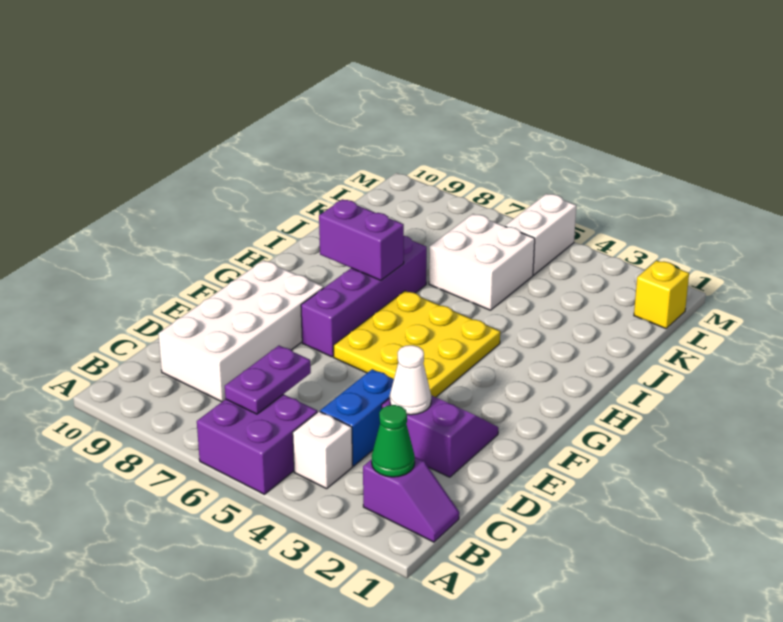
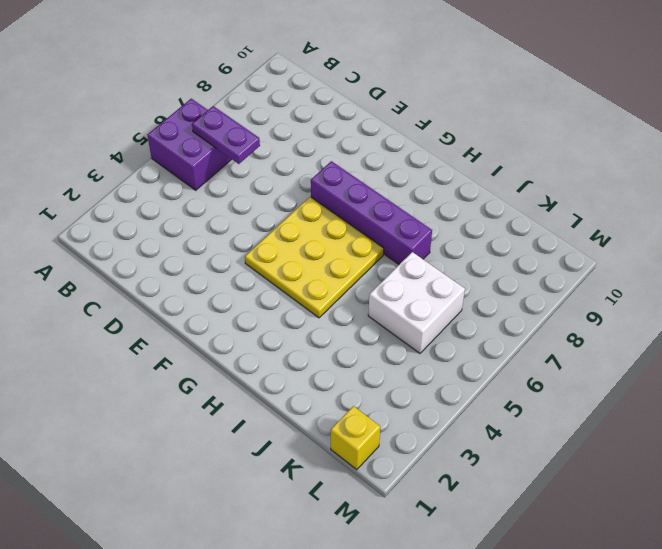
none -> purple slope B1:B2 level 1 top 2
none -> white brick B4 level 1
none -> blue brick C4:D4 level 1

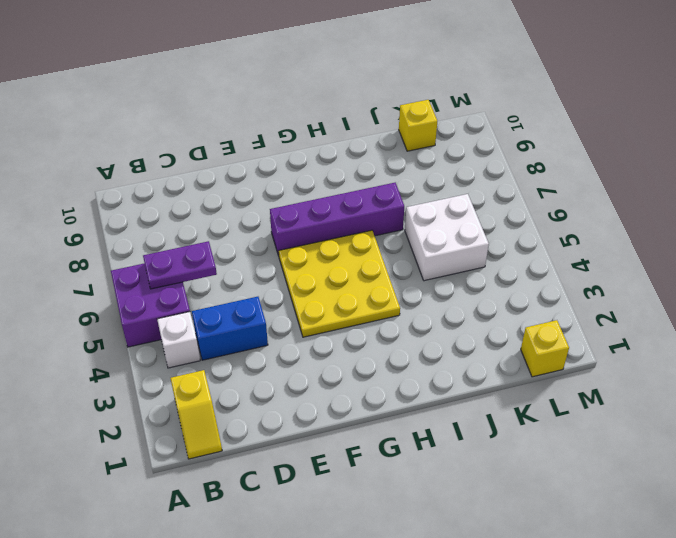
yellow slope B1:B2 level 1 top 2 -> purple slope B1:B2 level 1 top 2
yellow brick K10 level 1 -> none
none -> white brick C8:F9 level 1
none -> purple slope D2:E3 level 1 top D
none -> white brick L5:M5 level 1

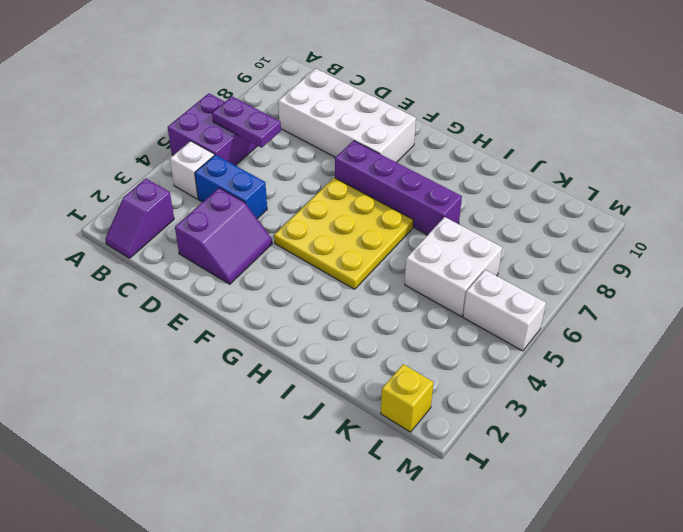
none -> green cone B2 level 2
none -> white cone D3 level 2
none -> purple brick H7:H8 level 2

